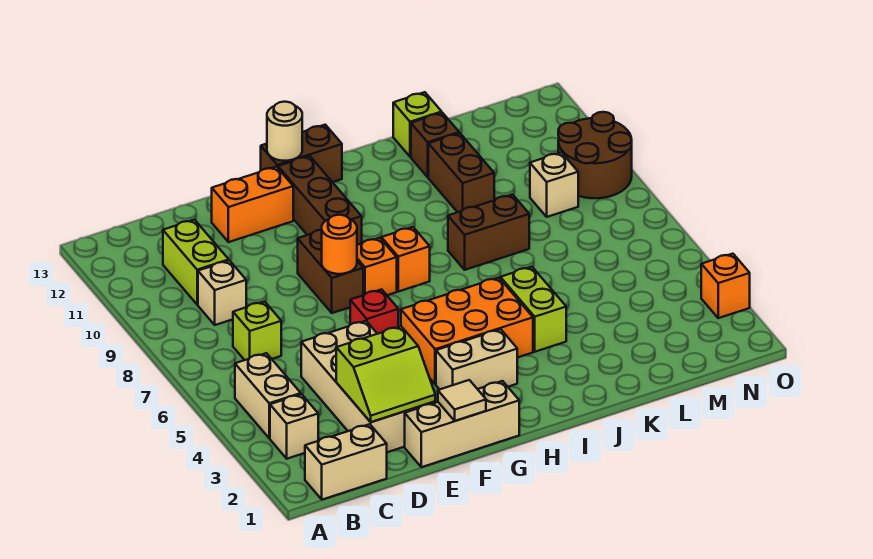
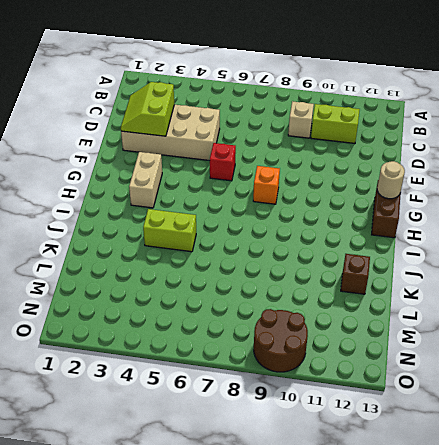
none -> tan brick B1:C1 level 1
none -> tan brick B3 level 1
none -> tan brick B4:B5 level 1

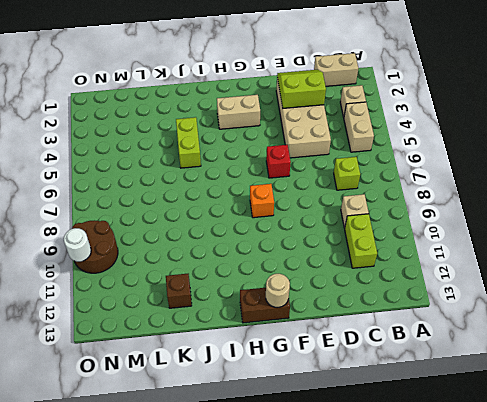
white round brick O10 level 2 -> none
none -> tan brick E1:G1 level 1
none -> orange brick E12:F12 level 1
none -> brown brick F8:F9 level 1

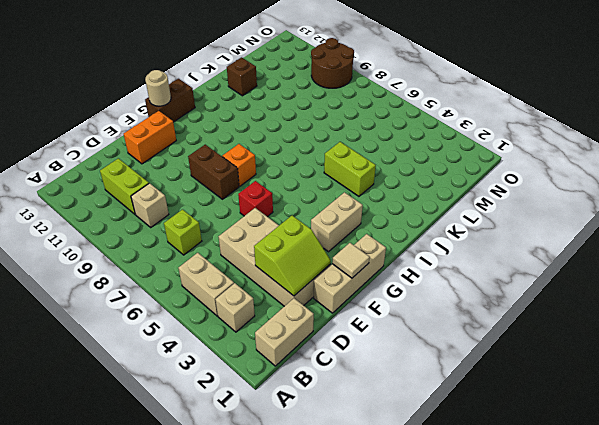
none -> orange brick G4:I5 level 1
none -> brown brick G10:G12 level 1
none -> orange brick H8 level 1

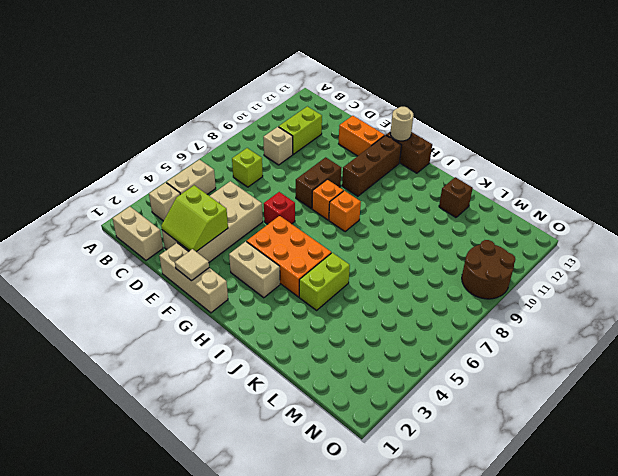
none -> brown brick J8:K8 level 1
none -> brown brick K10:K11 level 1
none -> lime brick K13 level 1

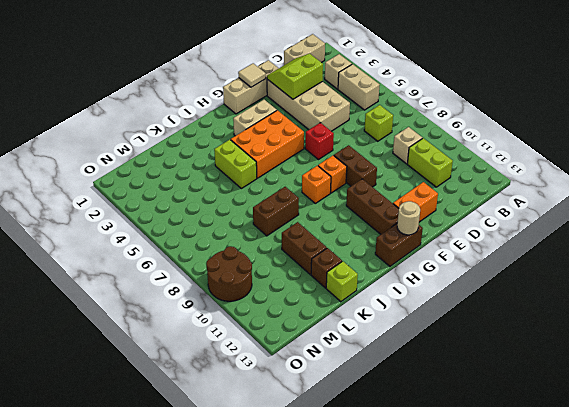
none -> tan brick M9 level 1
none -> orange brick O3 level 1
none -> orange round brick F8 level 2

